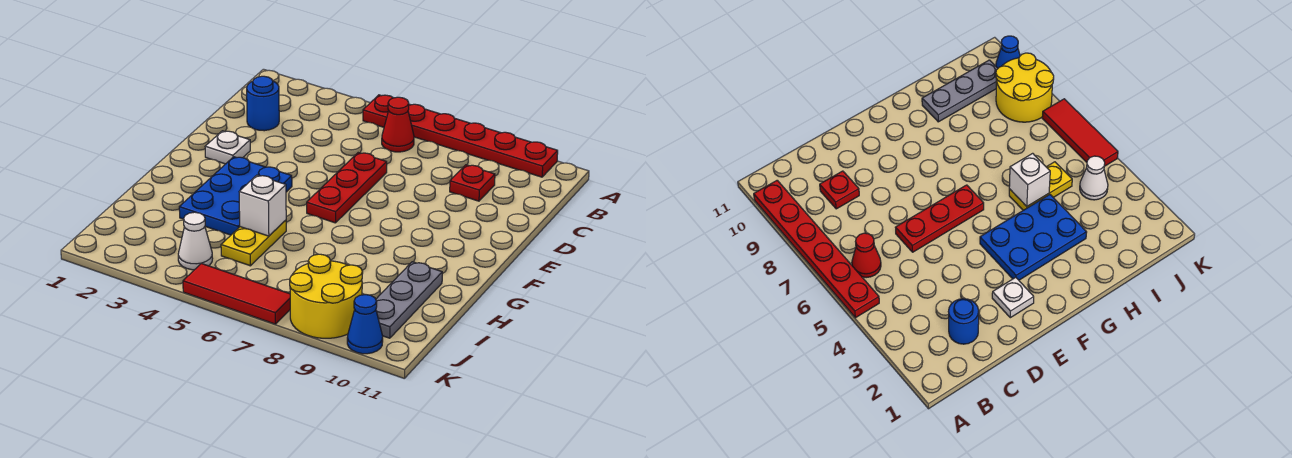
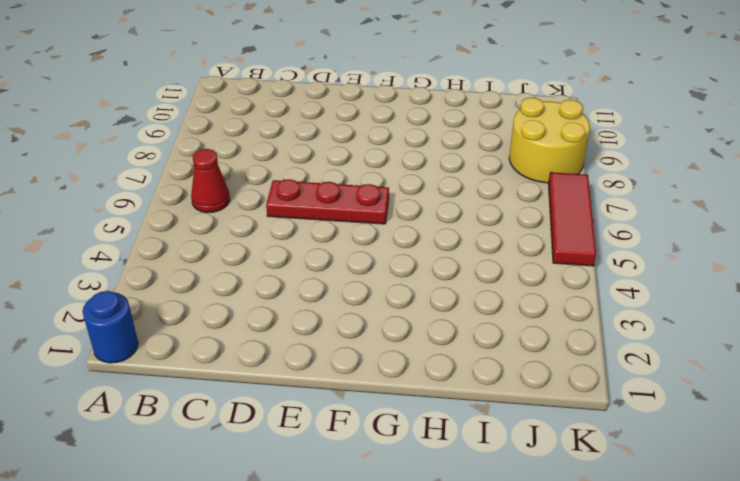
blue round brick A1 level 1 -> blue round brick C2 level 1
none -> red plate A5:A10 level 1
none -> red plate C9 level 1
none -> white plate E2 level 1

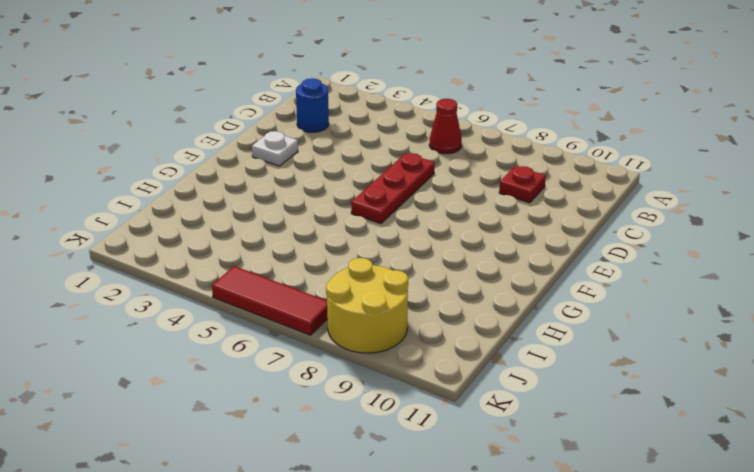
none -> red plate A5:A10 level 1
none -> blue plate F3:H4 level 1
none -> yellow plate H5:I5 level 1

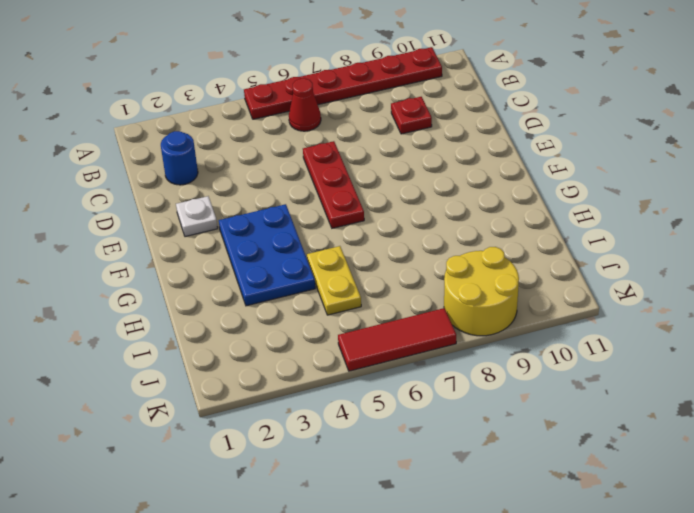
none -> grey plate H10:J10 level 1
none -> white cone J4 level 1
none -> blue cone K10 level 1

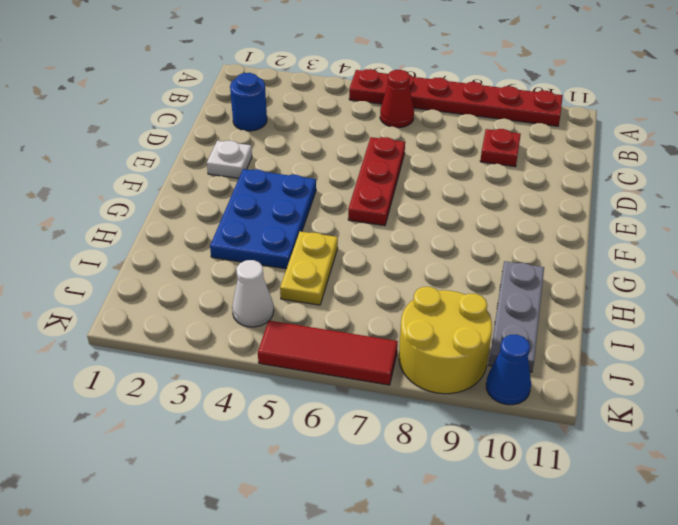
none -> white brick H5 level 2

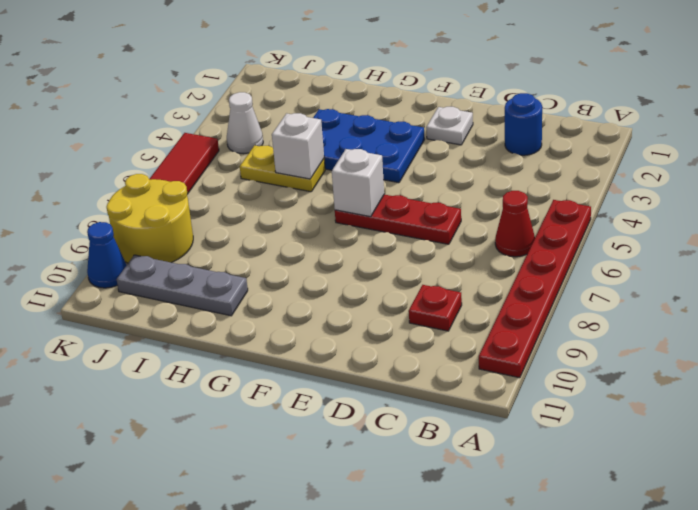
white brick F6 level 2 -> none

